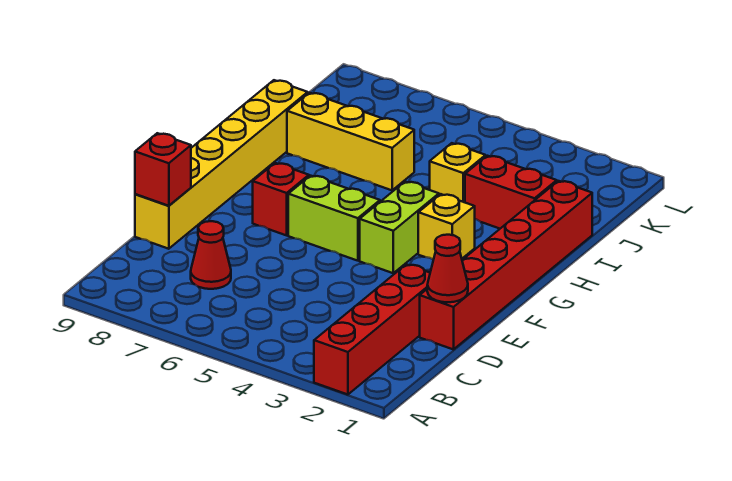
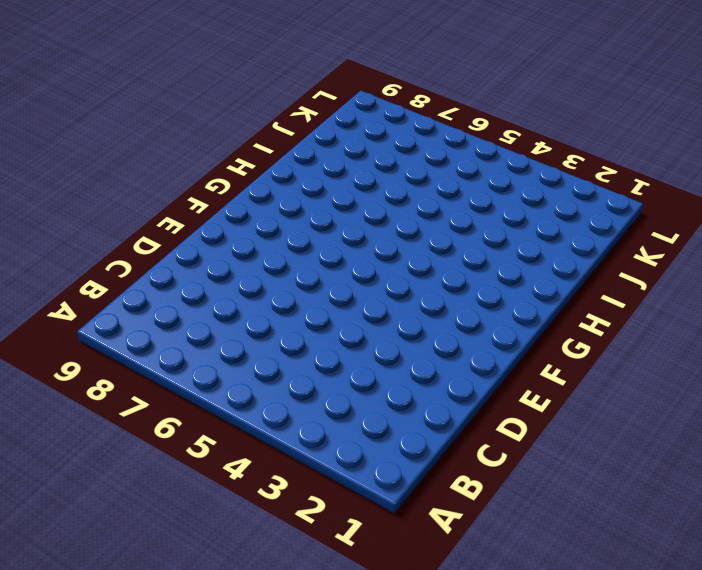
none -> red brick A2:D2 level 1
none -> red cone C7 level 1
none -> red brick D1:I1 level 1

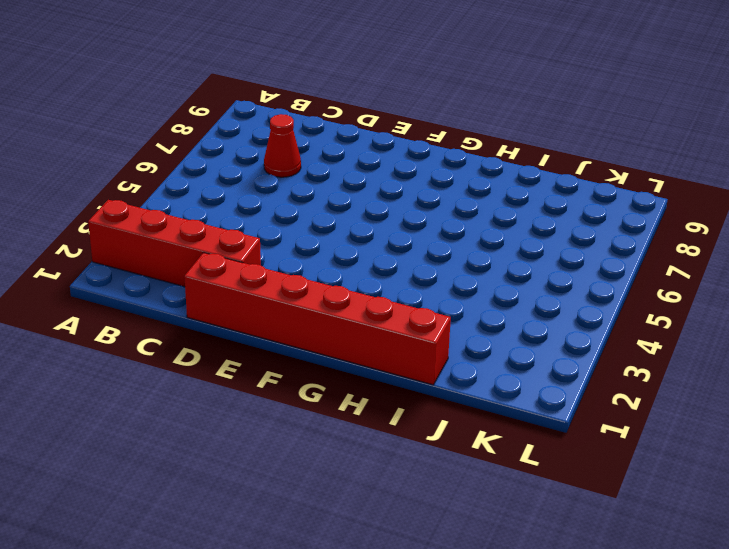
none -> yellow brick D9:I9 level 1
none -> lime brick F4:G4 level 1
none -> lime brick F5:F6 level 1

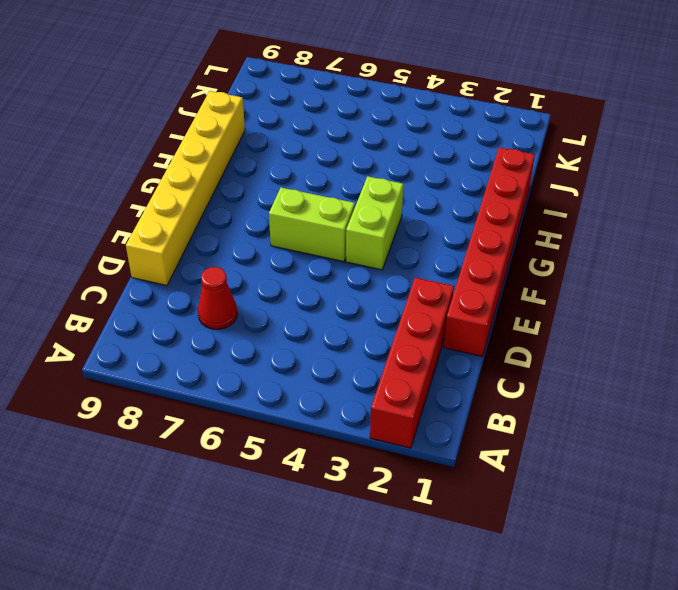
none -> red brick F7 level 1
none -> yellow brick G3 level 1
none -> red brick I2:I3 level 1

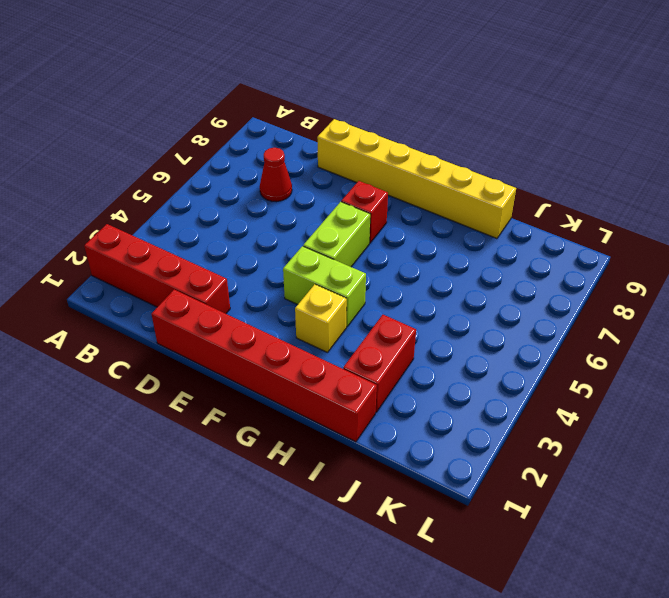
none -> yellow brick I4 level 1
none -> yellow brick I6:I8 level 1
none -> red cone D1 level 2

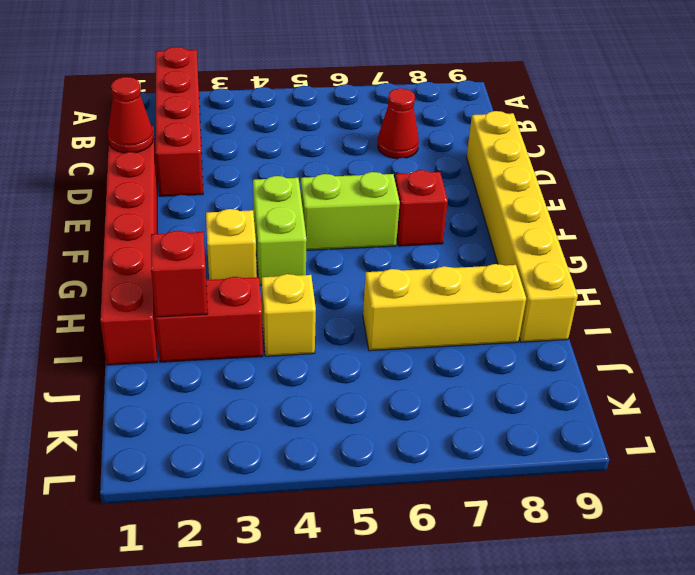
red brick I2 level 2 -> red brick D9 level 2

